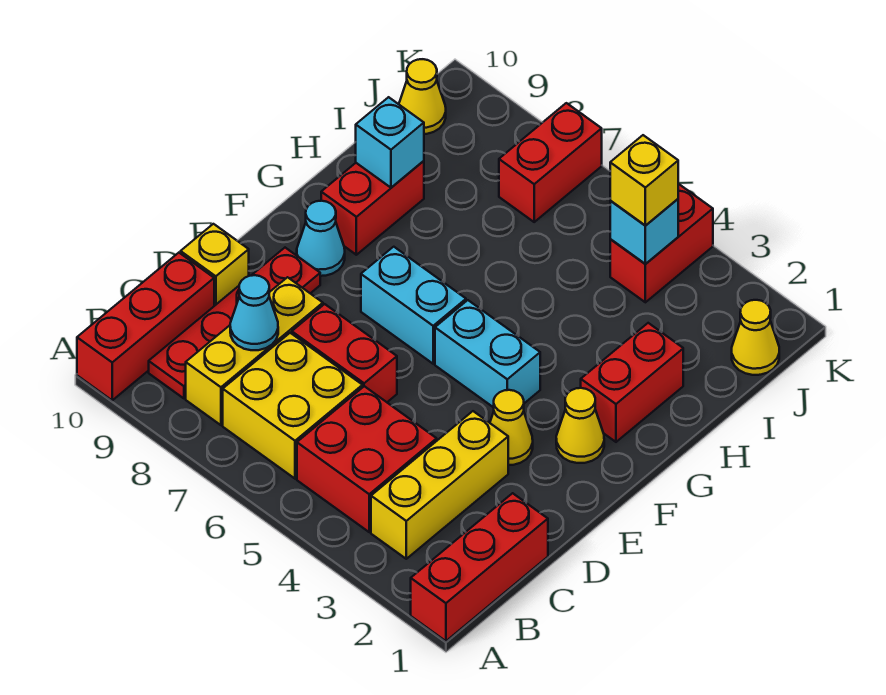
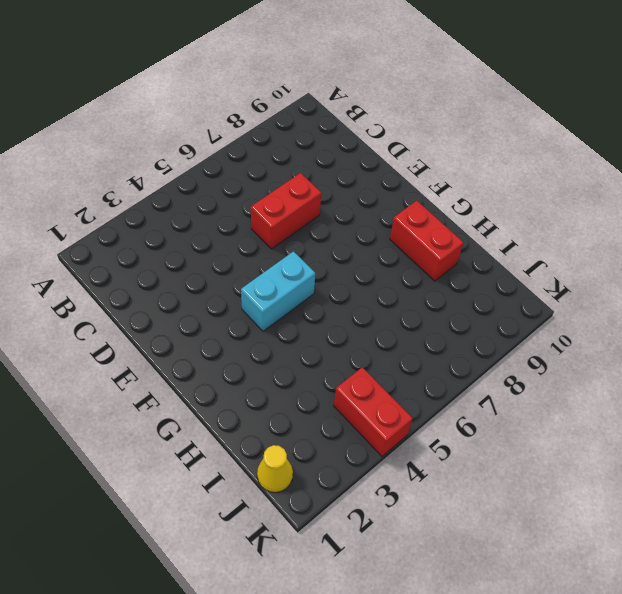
none -> red brick A1:C1 level 1
none -> red brick A10:C10 level 1
none -> yellow brick B3:D3 level 1

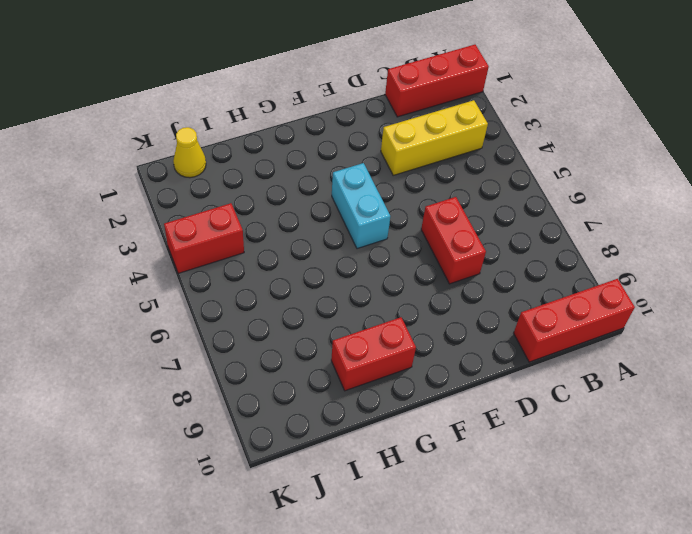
none -> red brick B4:C5 level 1
none -> yellow brick B6:C7 level 1
none -> yellow brick B8:D8 level 1

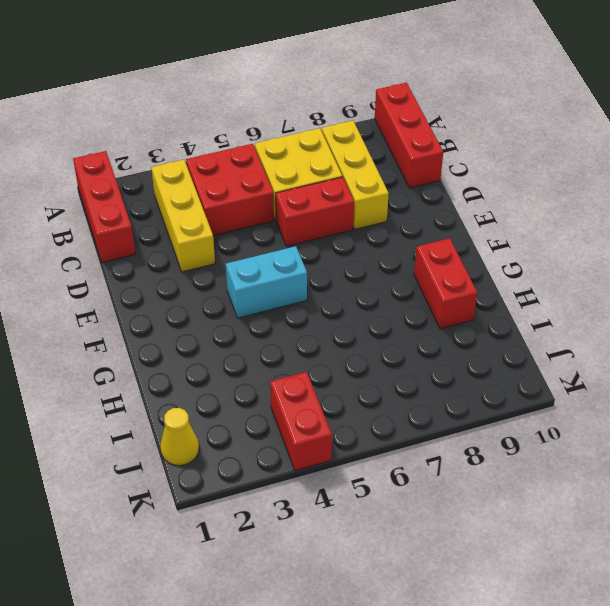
none -> red plate B9:E9 level 1
none -> yellow brick D10 level 1
none -> yellow cone E3 level 1

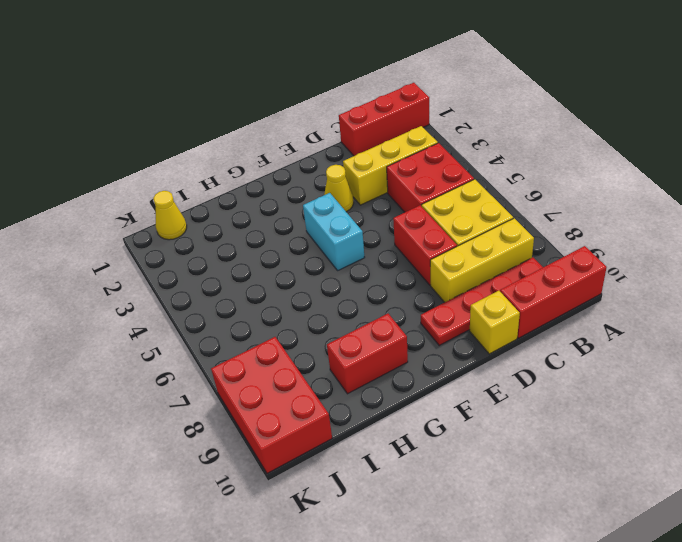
red brick J8:K10 level 1 -> yellow cone J10 level 1
none -> yellow cone F2 level 1
none -> cyan brick F6:F7 level 1
none -> cyan cone F9 level 1

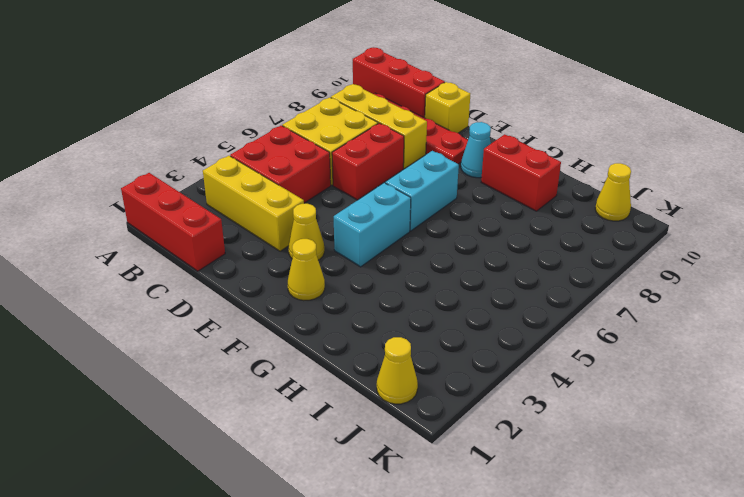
none -> red brick G2:H2 level 1
none -> red brick J4:K4 level 1
none -> red brick J7:K7 level 1

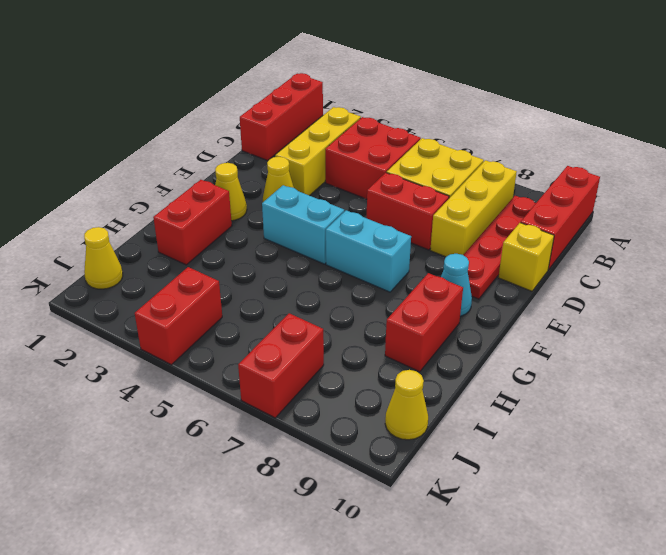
none -> cyan cone C8 level 2
none -> cyan brick H9 level 2
none -> cyan brick J4 level 2

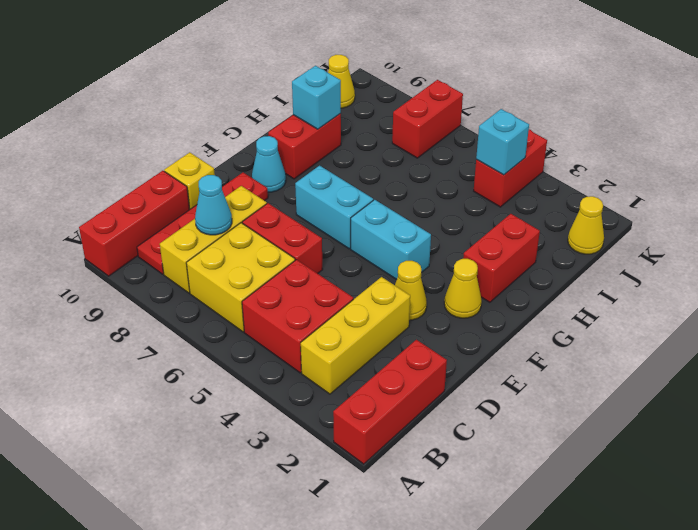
none -> yellow brick J4 level 3

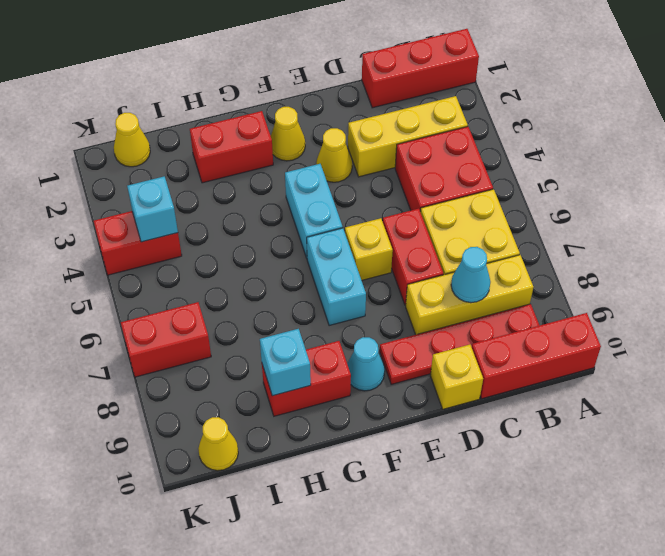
yellow brick E6 level 1 -> yellow brick J4 level 3

